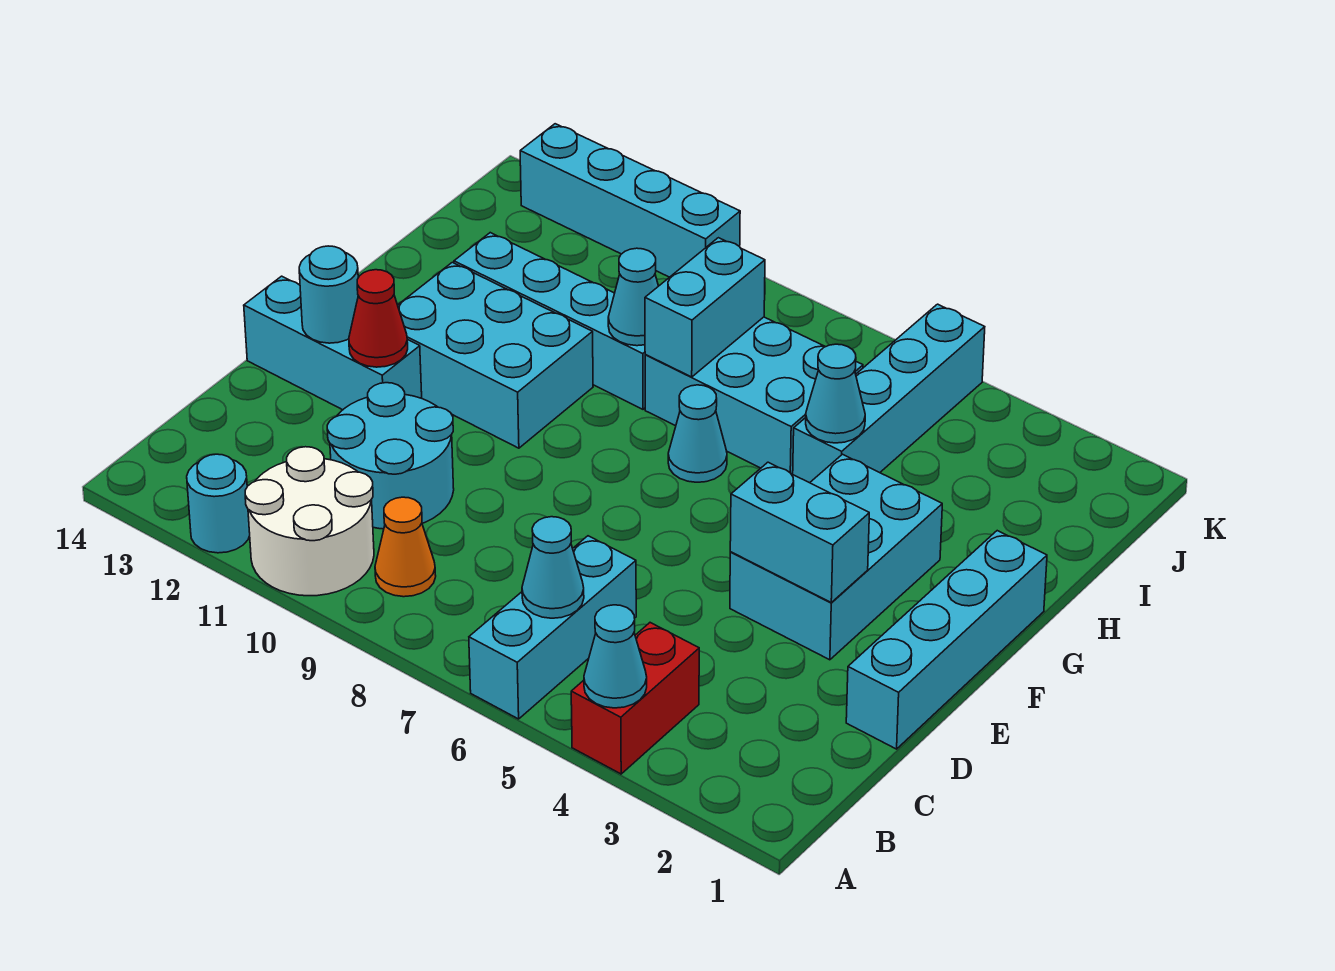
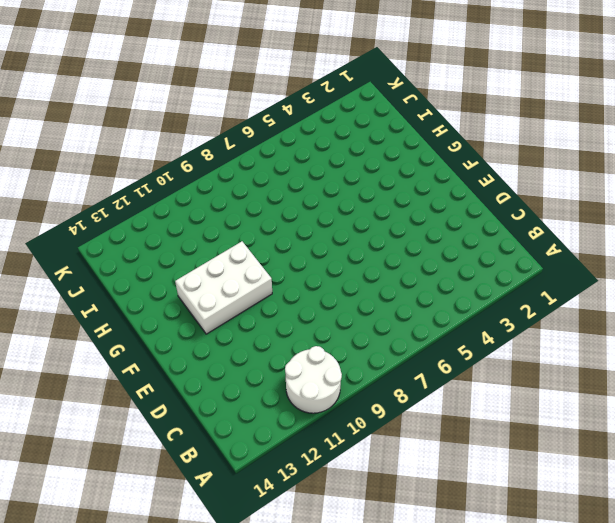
white brick F10:G12 level 1 -> cyan brick F10:G12 level 1
none -> red brick A4:B4 level 1
none -> cyan brick A6:C6 level 1
none -> cyan round brick A12 level 1

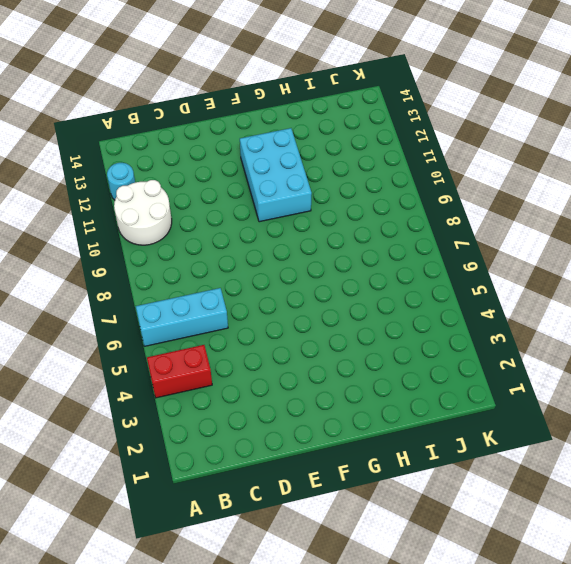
none -> orange cone B9 level 1
none -> cyan round brick C10:D11 level 1
none -> cyan brick D1:G1 level 1

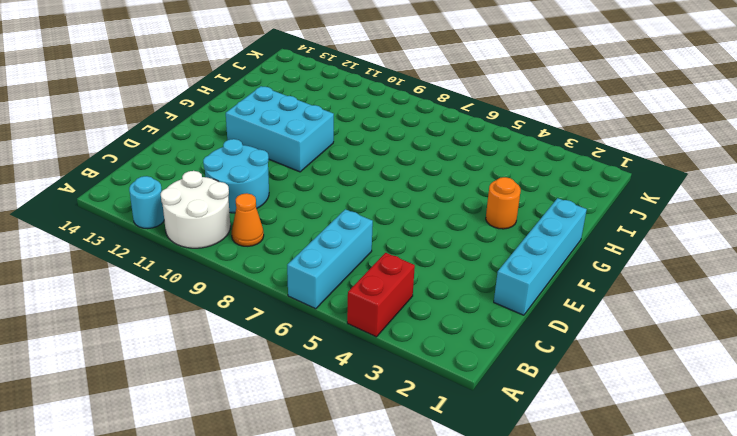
orange round brick G3 level 1 -> cyan brick E3:G4 level 1
none -> cyan brick E12:E14 level 1
none -> cyan cone G7 level 1
none -> cyan brick H5:K5 level 1

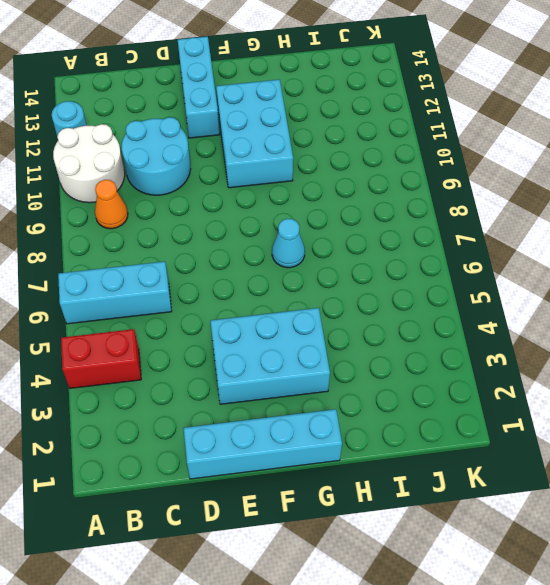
none -> cyan brick H5:K5 level 1
none -> cyan brick H6:I8 level 1
none -> cyan brick H9:H12 level 1

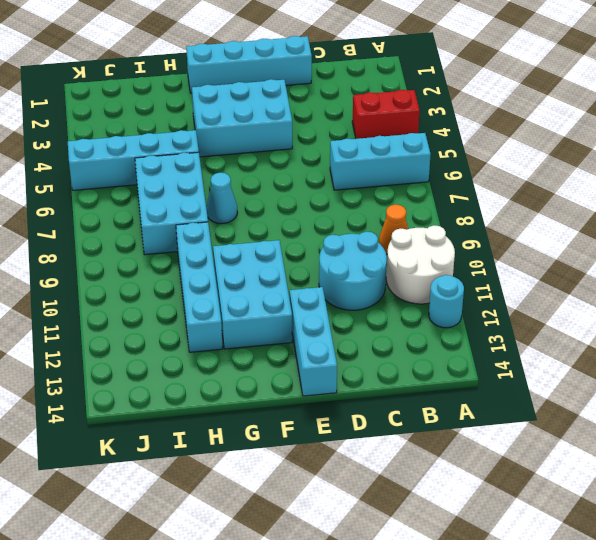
none -> cyan brick K10:K13 level 1
none -> cyan cone A4 level 2
none -> cyan cone B6 level 2

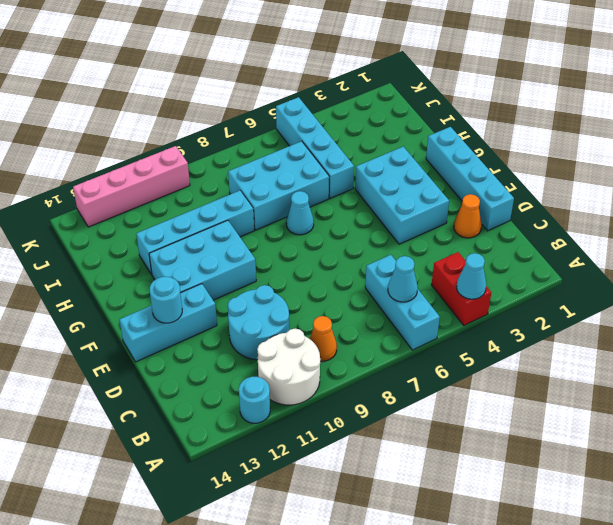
orange cone D2 level 1 -> none
pink brick K10:K13 level 1 -> cyan brick K10:K13 level 1
none -> cyan brick E3:E4 level 2
none -> red cone E12 level 2
none -> cyan cone H5 level 2

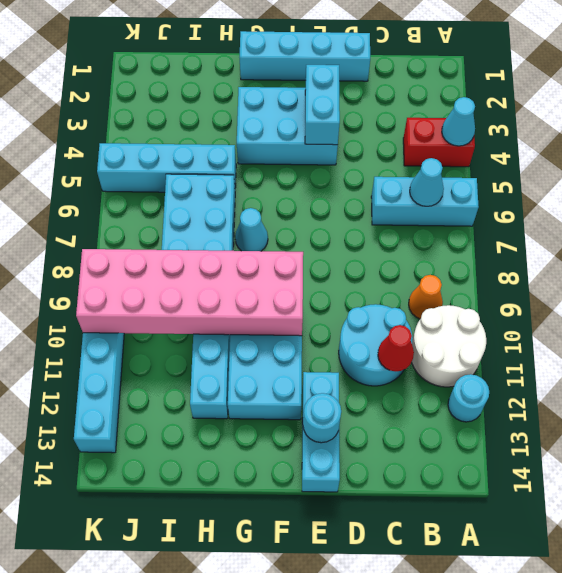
red cone C11 level 2 -> red cone E12 level 2
pink brick F9:K10 level 2 -> cyan cone H9 level 2
none -> cyan cone H5 level 2
none -> cyan brick H8:I8 level 2

